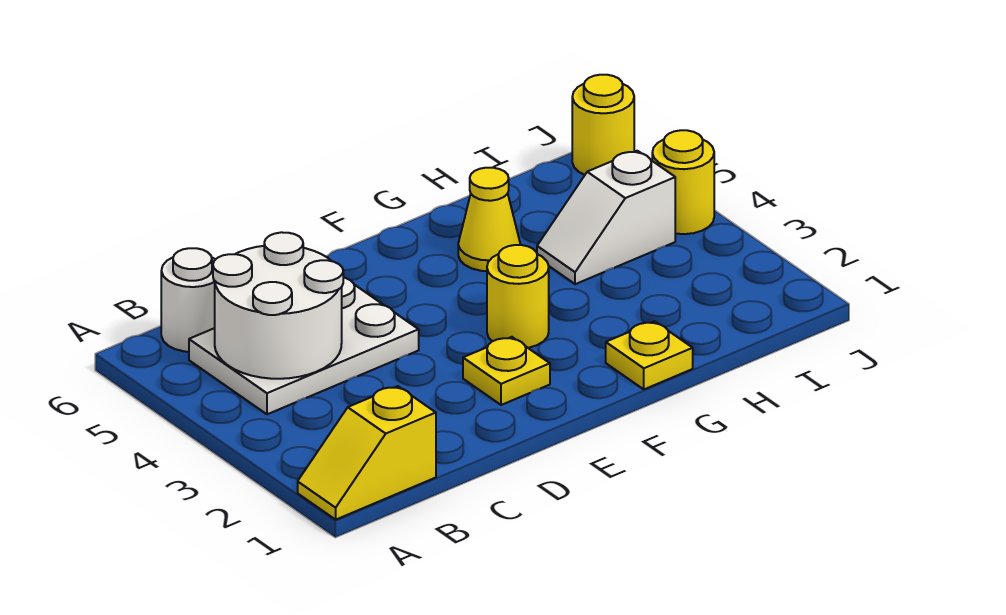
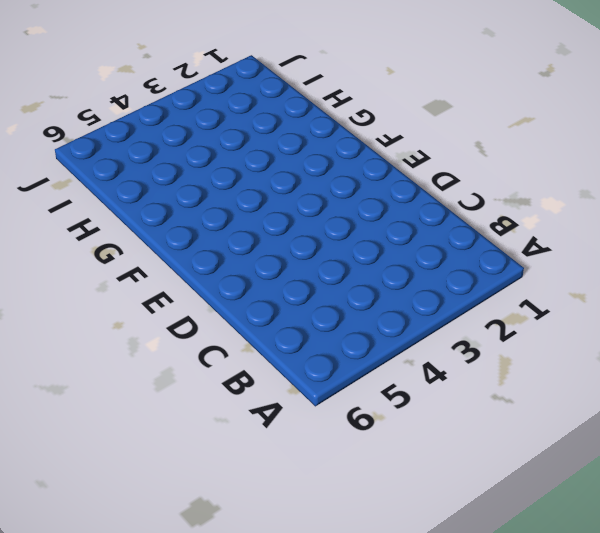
none -> yellow slope A1:B1 level 1 top B
none -> white plate B4:D5 level 1

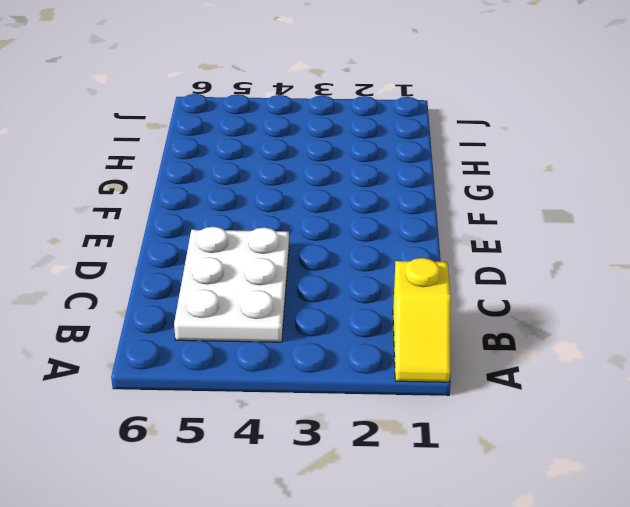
none -> white round brick B6 level 1
none -> yellow plate E2 level 1

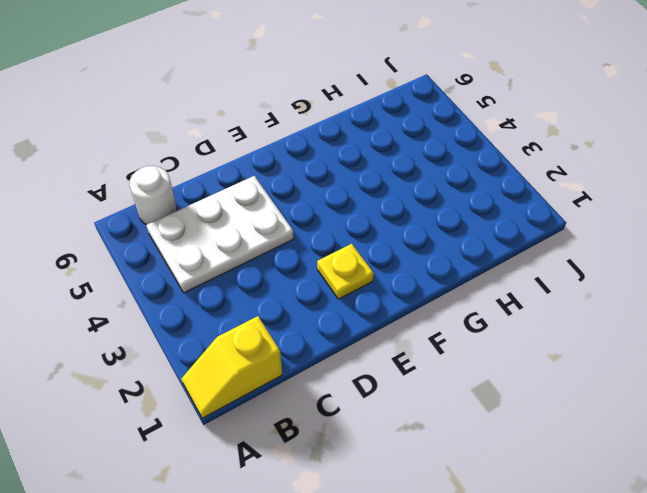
none -> yellow round brick F3 level 1
none -> yellow plate G1 level 1

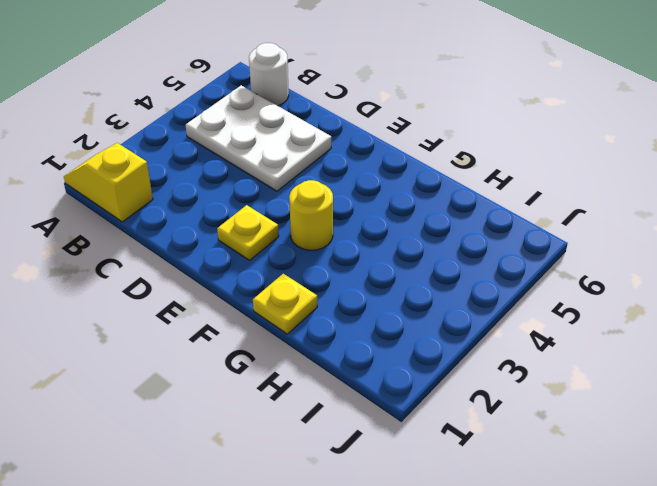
none -> yellow cone G5 level 1
none -> white slope H4:I4 level 1 top I

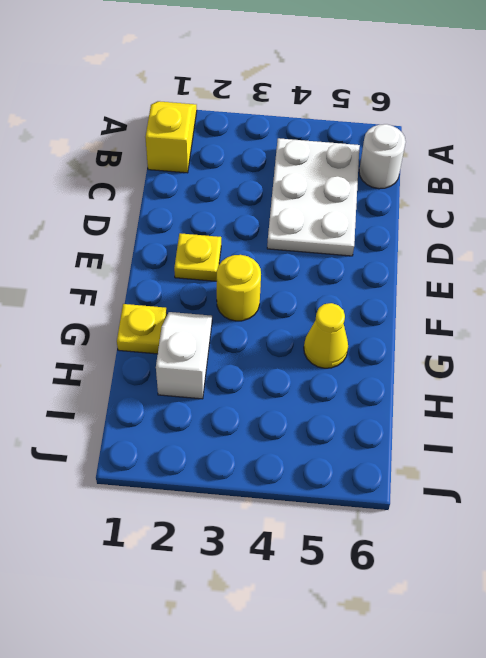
white slope G2:H2 level 1 top H -> white slope H4:I4 level 1 top I
none -> yellow round brick J4 level 1
none -> yellow round brick J6 level 1

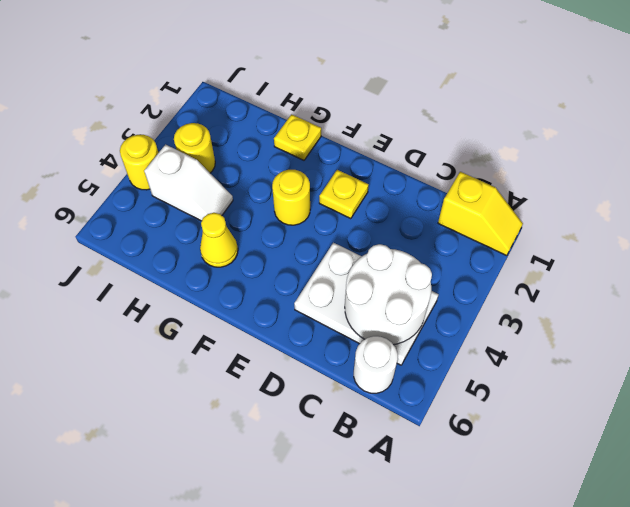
yellow round brick I3 level 1 -> yellow round brick J6 level 1

